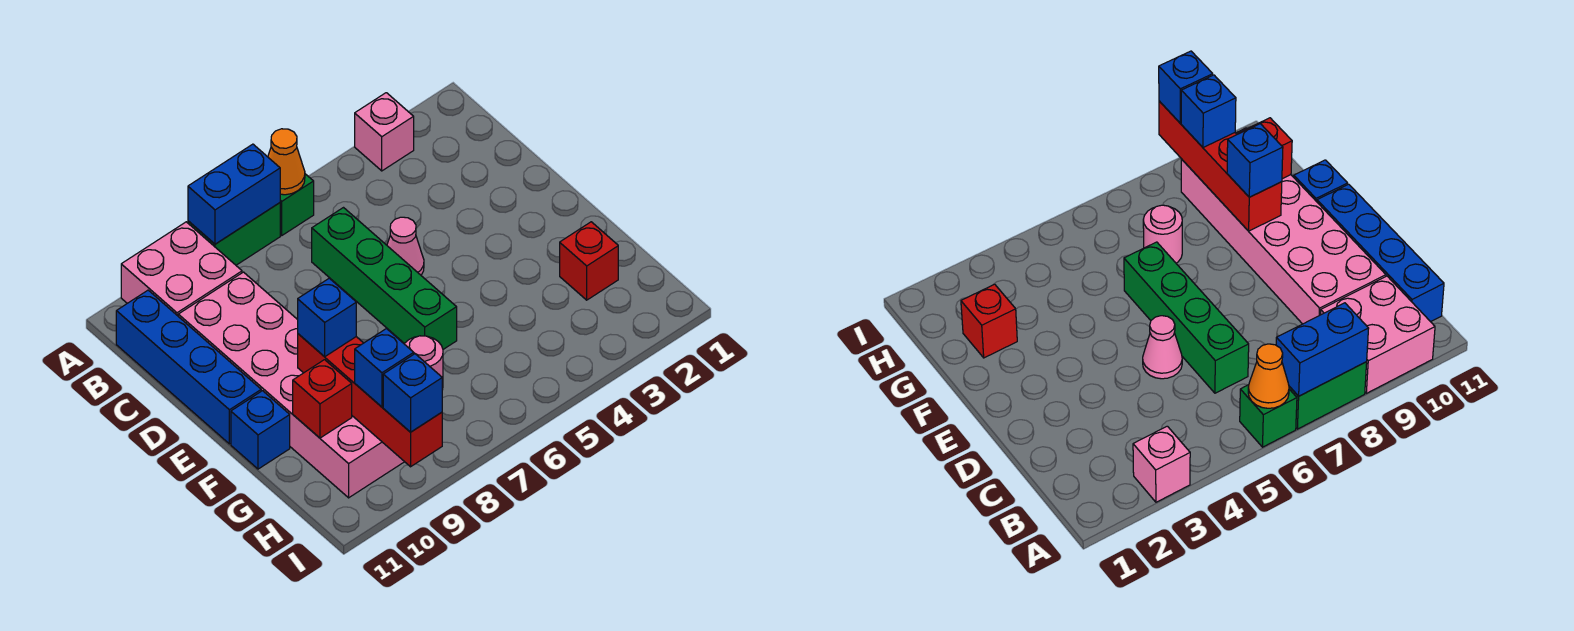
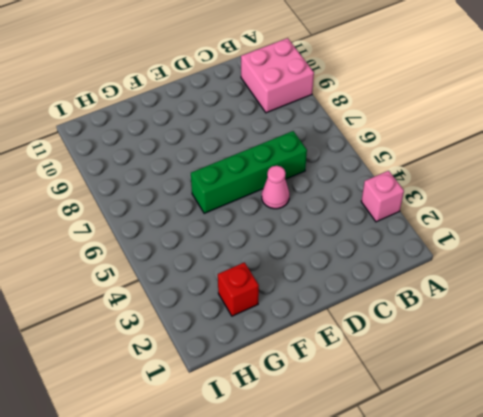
none -> green brick A6 level 1
none -> green brick A7:A8 level 1
none -> blue brick B11:E11 level 1

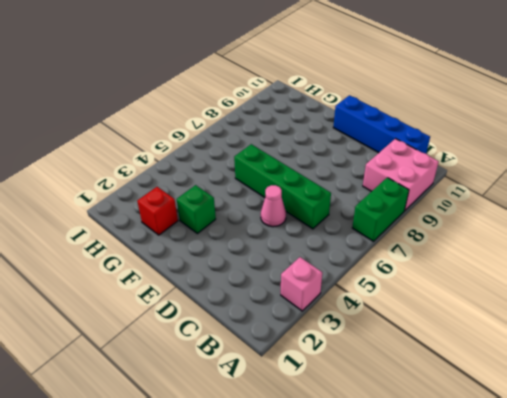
green brick F3 level 1 -> green brick A6 level 1
none -> pink brick C9:H10 level 1
none -> blue brick F11 level 1
none -> pink round brick G7 level 1

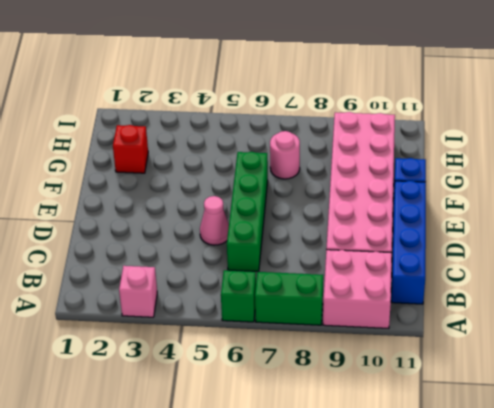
none -> orange cone A6 level 2
none -> blue brick A7:A8 level 2
none -> red brick F9:I9 level 2

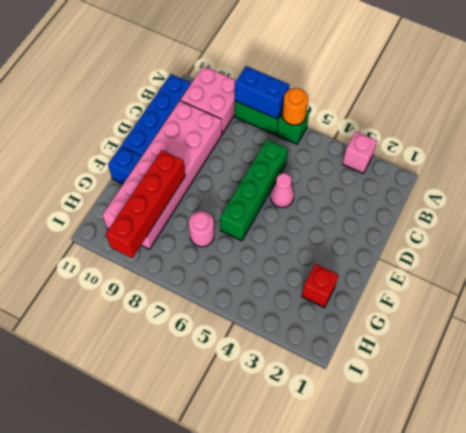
orange round brick A6 level 2 -> orange cone A6 level 2
none -> red brick G10 level 2
none -> blue brick F9 level 3
none -> blue brick H9 level 3

